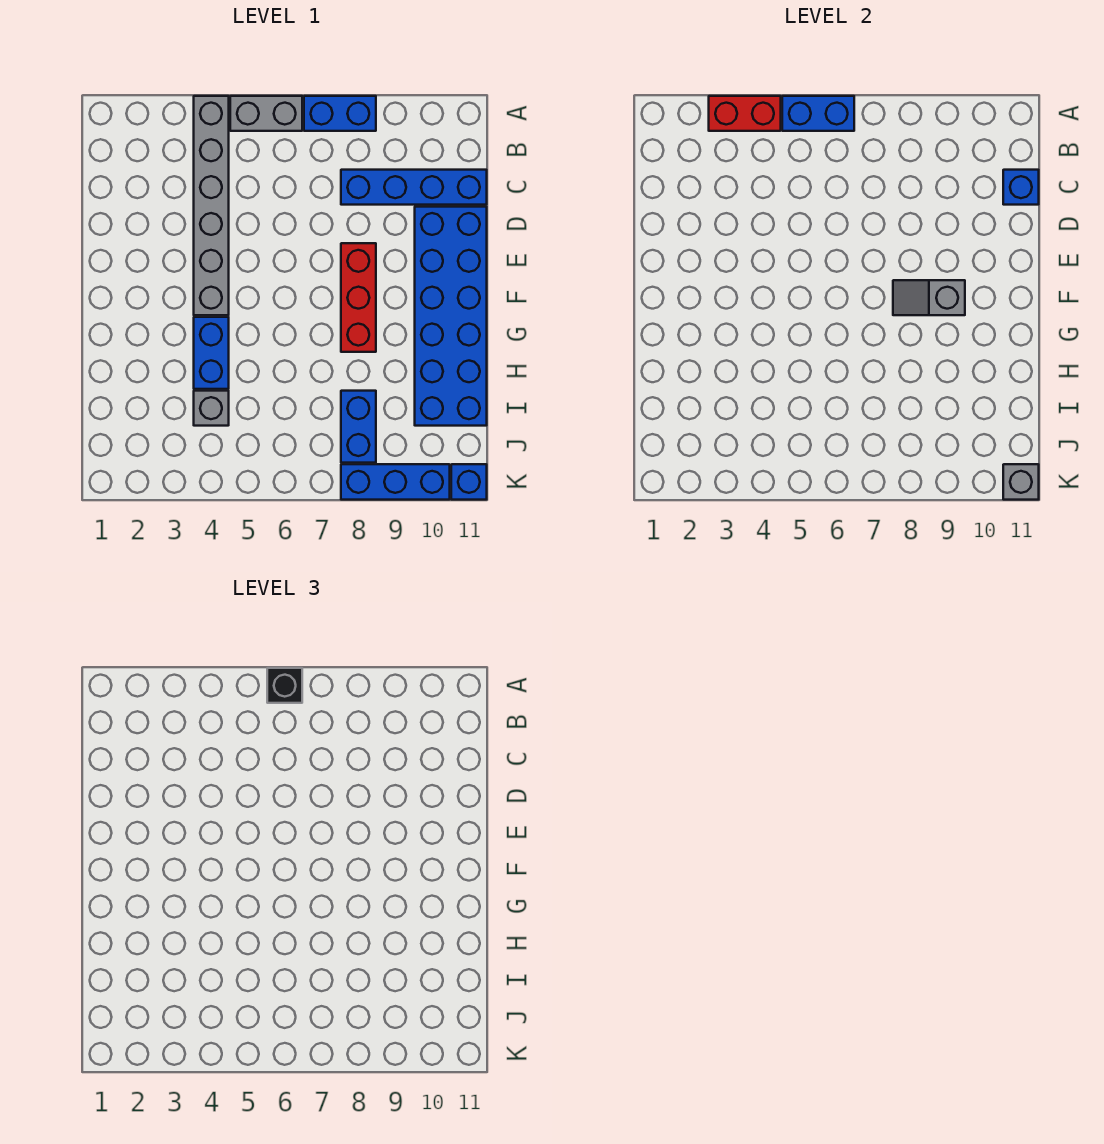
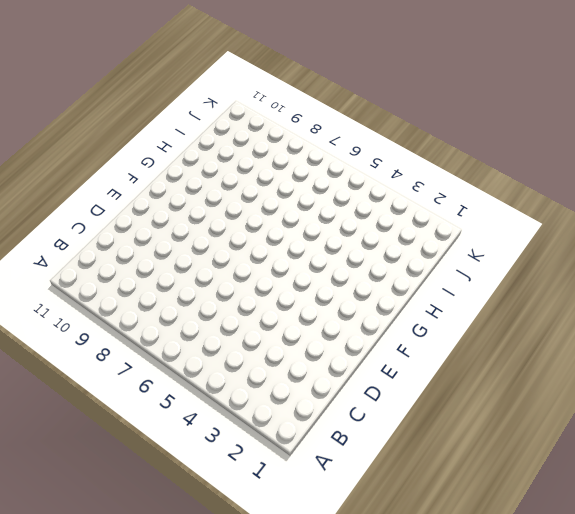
none -> grey brick A4:F4 level 1
none -> grey brick A5:A6 level 1
none -> blue brick A7:A8 level 1

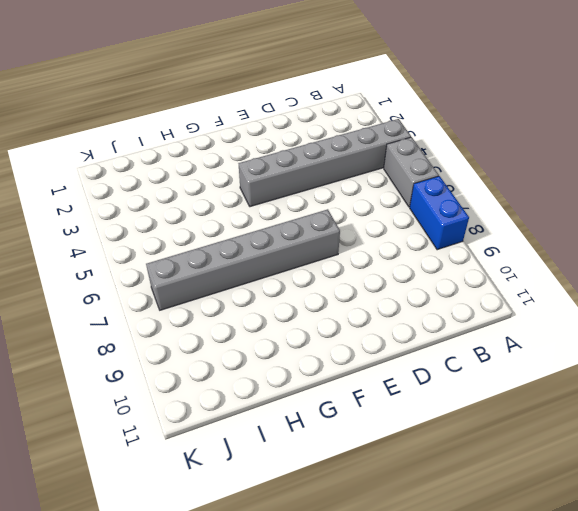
grey brick E7:J7 level 1 -> none
none -> blue brick C8:C11 level 1
none -> blue brick D10:I11 level 1
none -> red brick E8:G8 level 1

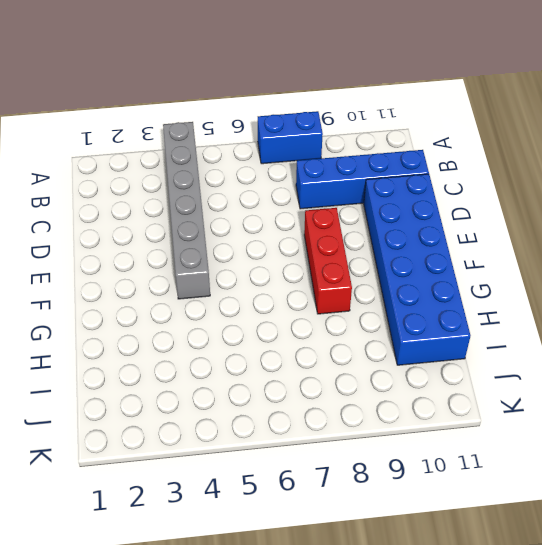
none -> grey brick A5:A6 level 1
none -> blue brick G4:H4 level 1
none -> grey brick I4 level 1

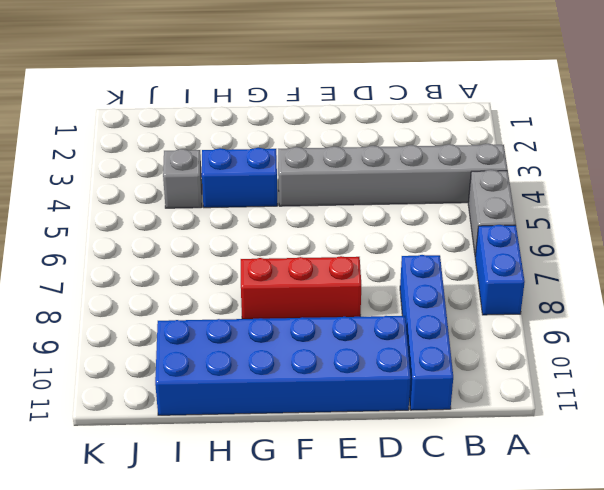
none -> blue brick I8:J8 level 1
none -> blue brick K8:K10 level 1
none -> blue brick K11 level 1

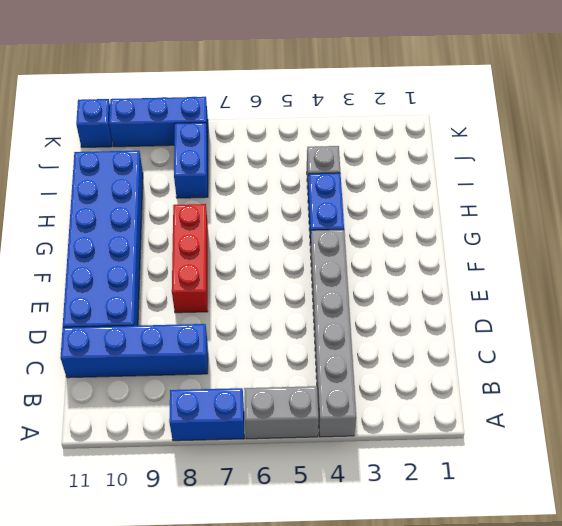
none -> red brick A3:A4 level 2
none -> blue brick A5:A6 level 2
none -> blue brick C11 level 2

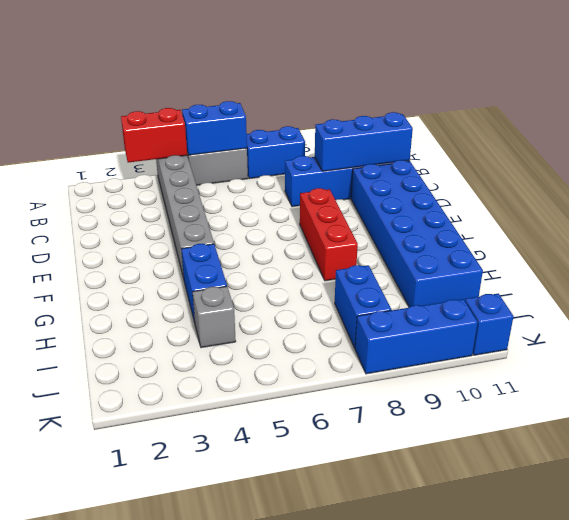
blue brick C9:C11 level 2 -> blue brick C11 level 2
none -> grey slope F8:F9 level 2 top 9
none -> grey brick K11 level 2
none -> black brick A6 level 3

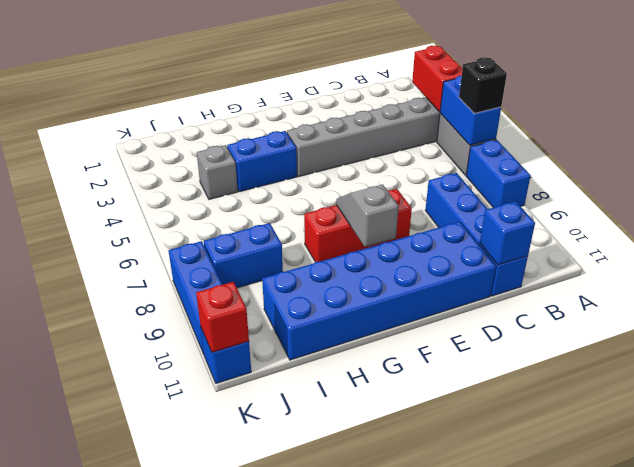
red brick K11 level 2 -> grey brick K11 level 2

